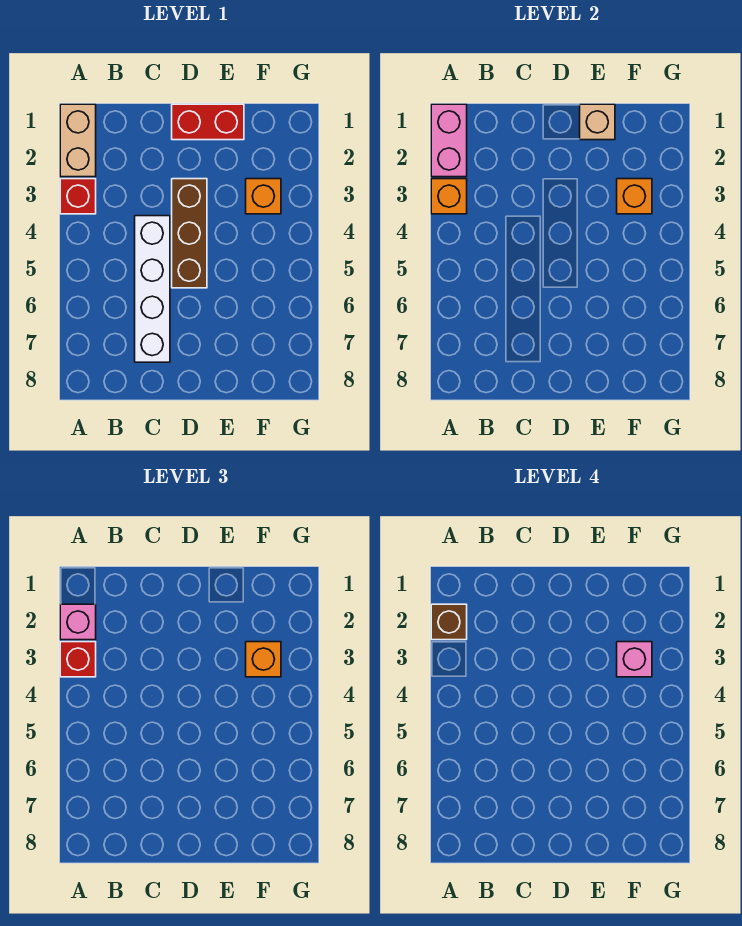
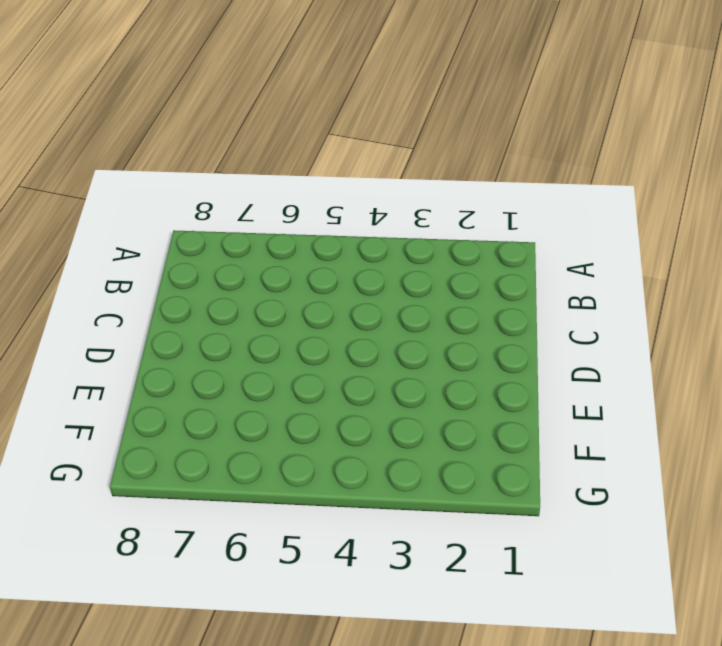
none -> tan brick A1:A2 level 1
none -> red brick A3 level 1
none -> white brick C4:C7 level 1

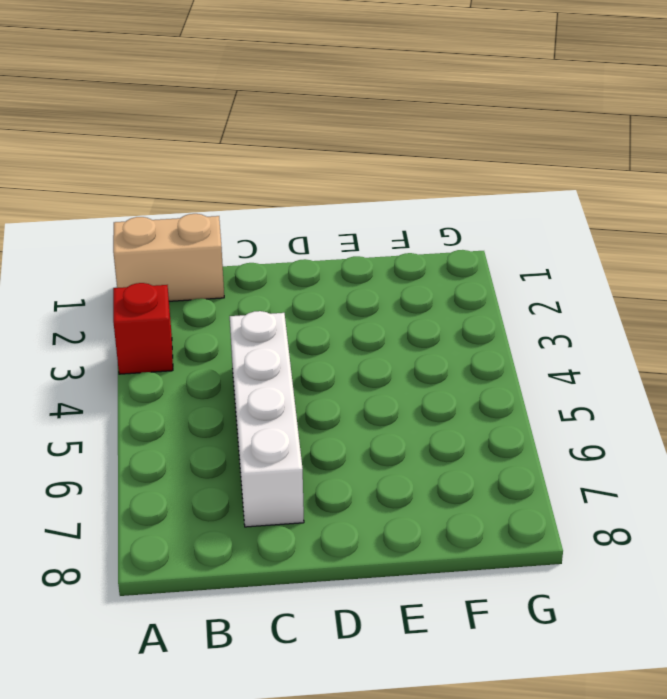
tan brick A1:B1 level 1 -> tan brick A1:A2 level 1
none -> red brick D1:E1 level 1
none -> brown brick D3:D5 level 1
none -> orange brick F3 level 1

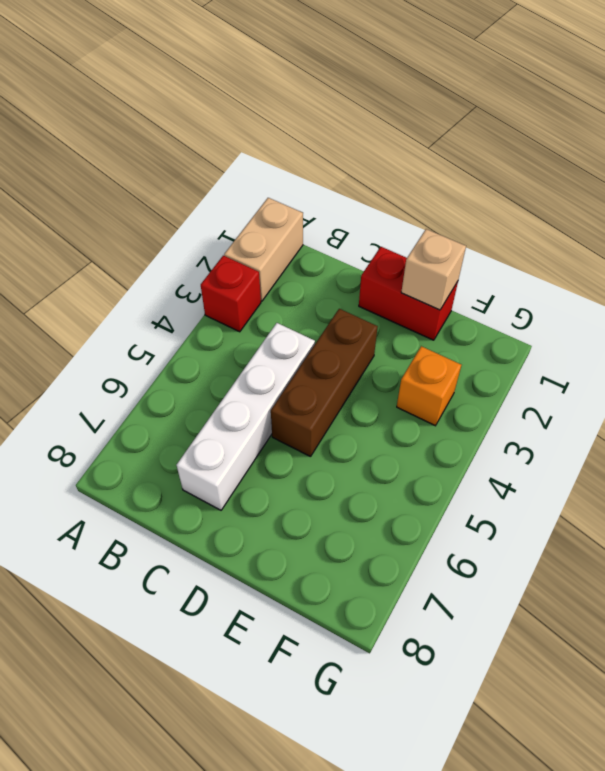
none -> pink brick A1:A2 level 2
none -> orange brick A3 level 2
none -> orange brick F3 level 2

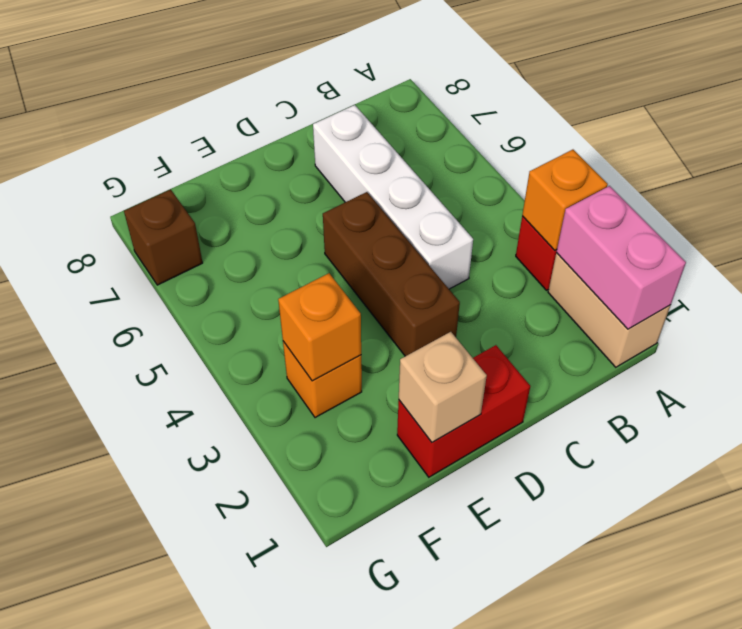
brown brick G7 level 1 -> brown brick A2 level 4
none -> pink brick A2 level 3
none -> red brick A3 level 3
none -> orange brick F3 level 3

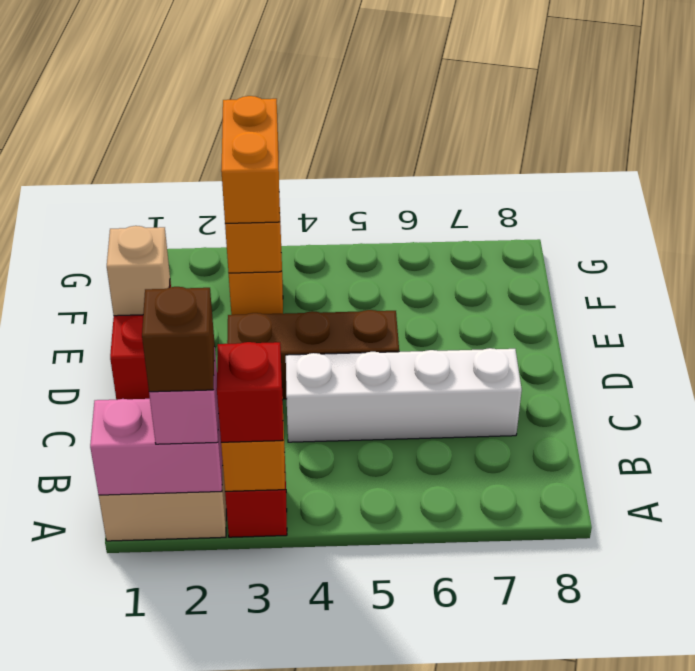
orange brick F3:G3 level 3 -> orange brick F3 level 3
none -> pink brick F3 level 4

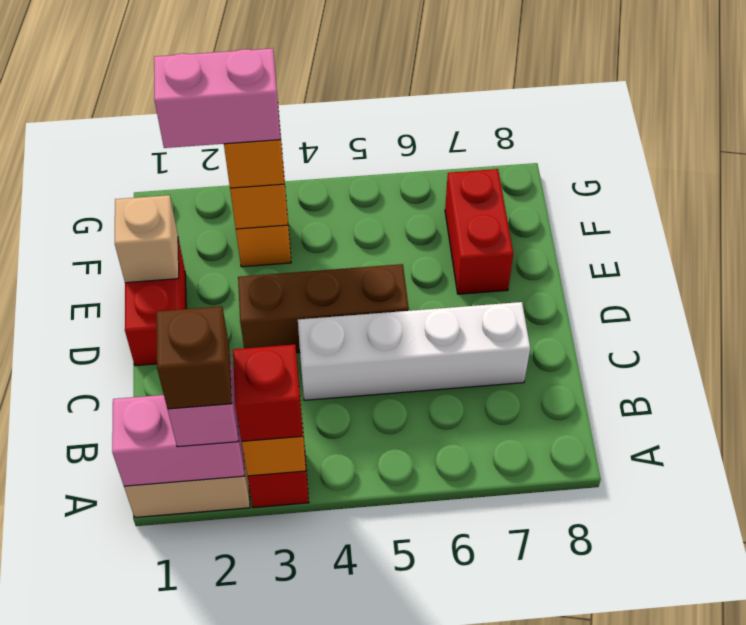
red brick E7:F7 level 1 -> none
pink brick F2:F3 level 4 -> pink brick F3 level 4

